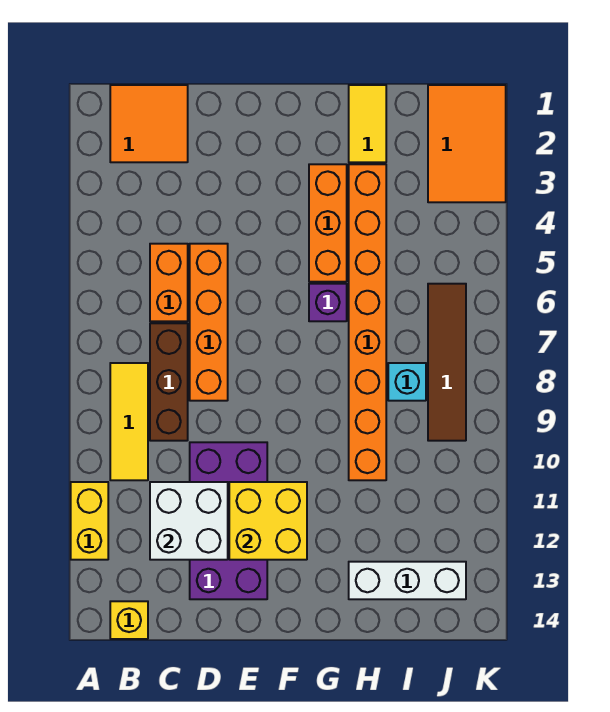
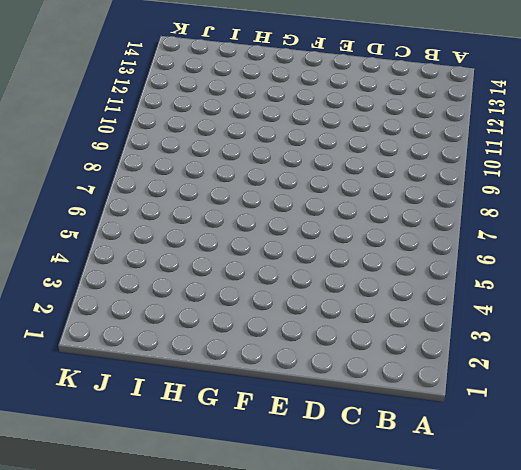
none -> yellow brick A11:A12 level 1
none -> orange tile B1:C2 level 1
none -> yellow tile B8:B10 level 1

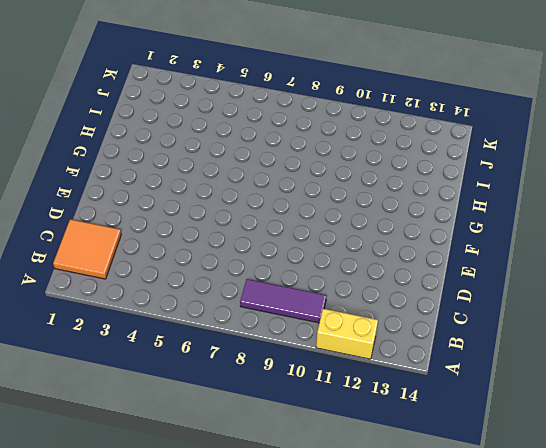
purple tile B8:B10 level 1 -> yellow tile B8:B10 level 1
none -> yellow brick B14 level 1
none -> orange brick C5:C6 level 1
none -> brown brick C7:C9 level 1

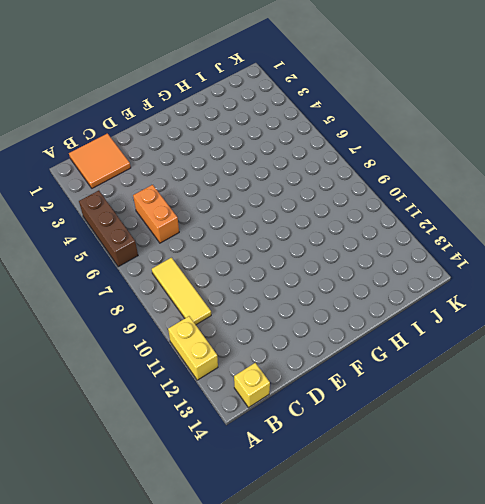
brown brick A4:A6 level 1 -> brown brick C7:C9 level 1
none -> orange brick D5:D8 level 1
none -> purple brick D10:E13 level 1
none -> orange brick G3:G5 level 1

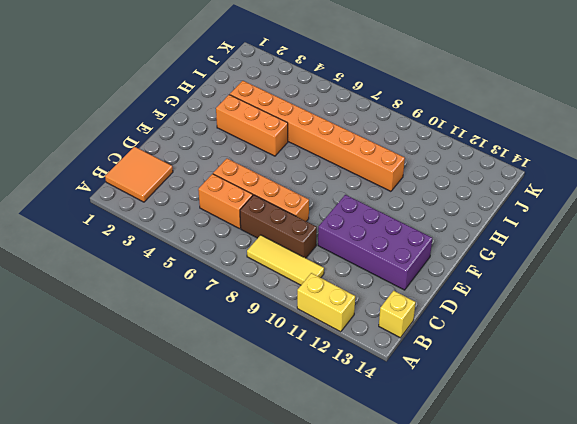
none -> purple brick G6 level 1
none -> yellow tile H1:H2 level 1
none -> white brick H13:J13 level 1

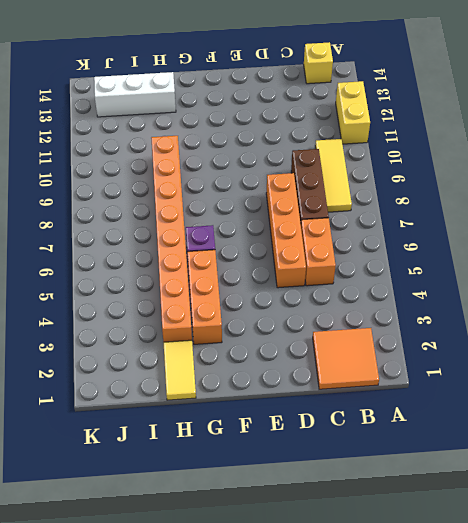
none -> purple brick D10:E13 level 1
none -> cyan brick I8 level 1
none -> orange tile J1:K3 level 1

